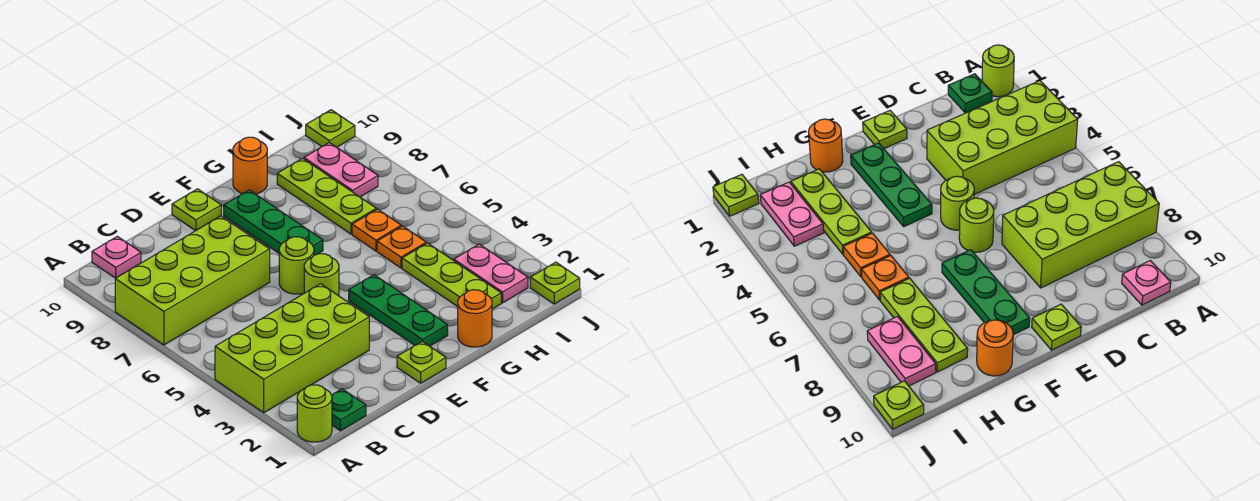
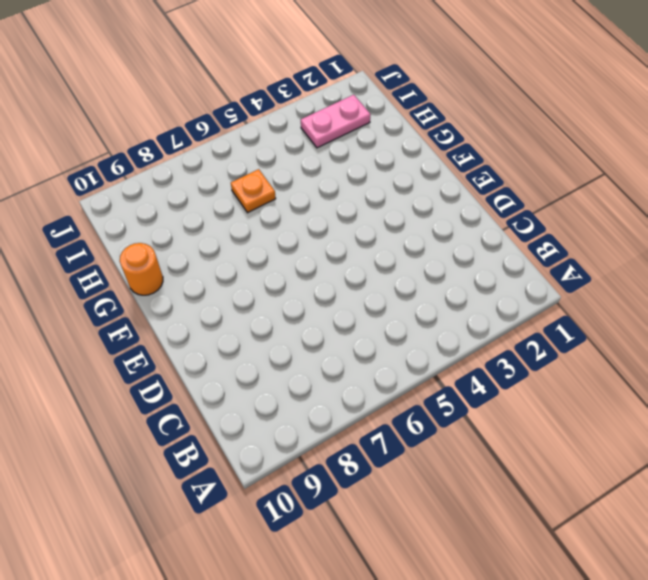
none -> lime round brick A1 level 1
none -> lime brick A3:D4 level 1
none -> lime brick A7:D8 level 1

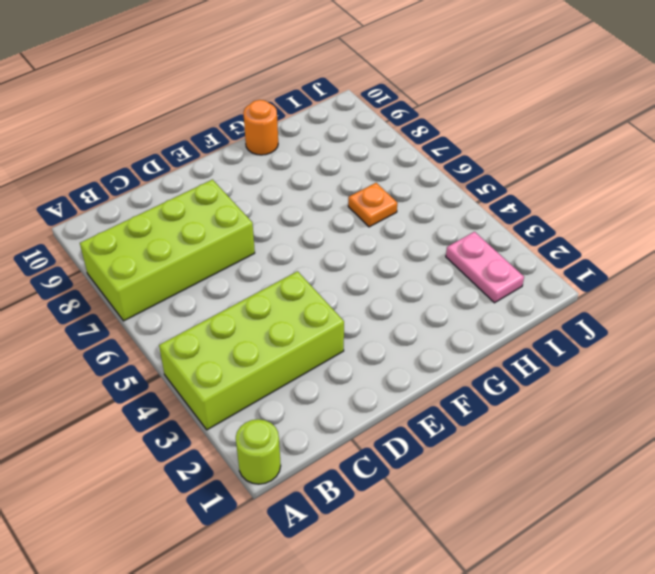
none -> green plate B1 level 1
none -> pink plate B10 level 1
none -> lime plate E1 level 1

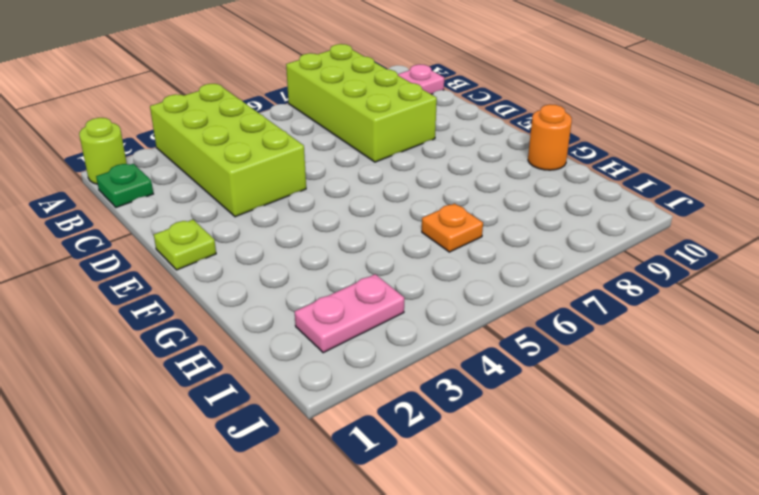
none -> lime round brick E5 level 1
none -> lime round brick E6 level 1
none -> lime plate E10 level 1

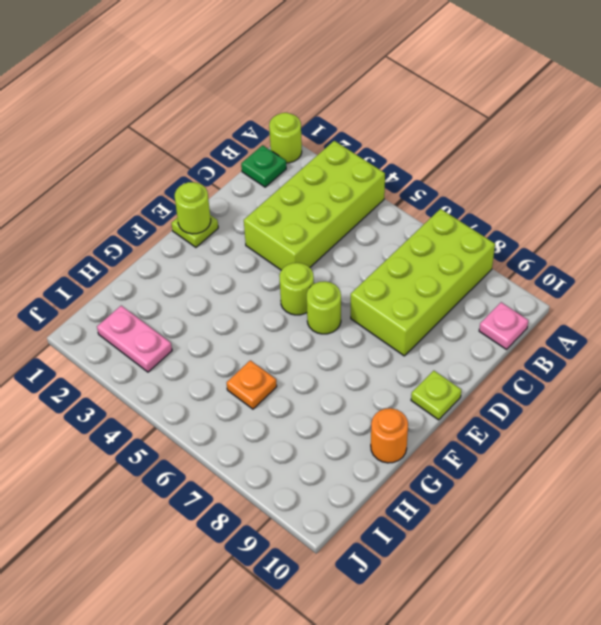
lime round brick E1 level 2 -> none
none -> green plate F2:F4 level 1
none -> green plate F7:F9 level 1
none -> orange round brick G1 level 1

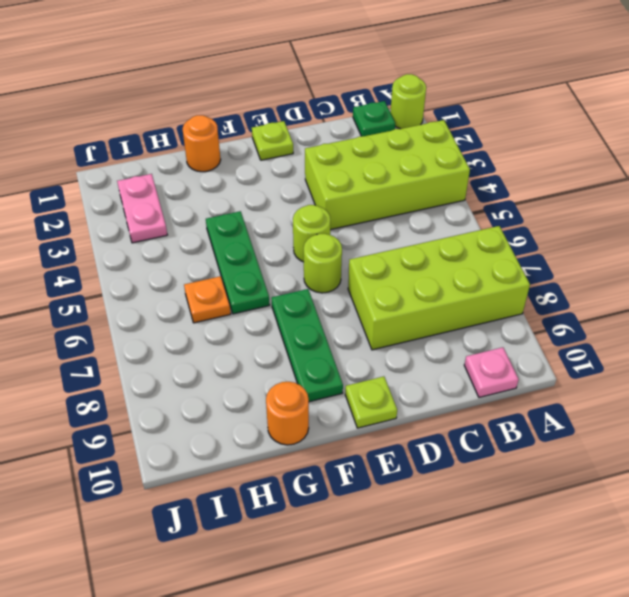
green plate G4:G6 level 1 -> green plate F2:F4 level 1
none -> lime plate H2:H4 level 1
none -> orange plate H5 level 1
none -> lime plate H7:H9 level 1

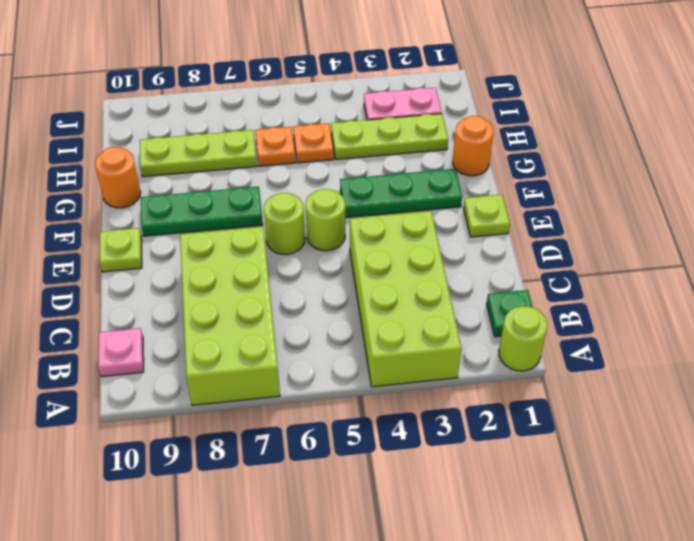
none -> pink plate I8:I9 level 1
none -> lime plate J1 level 1
none -> lime plate J10 level 1

